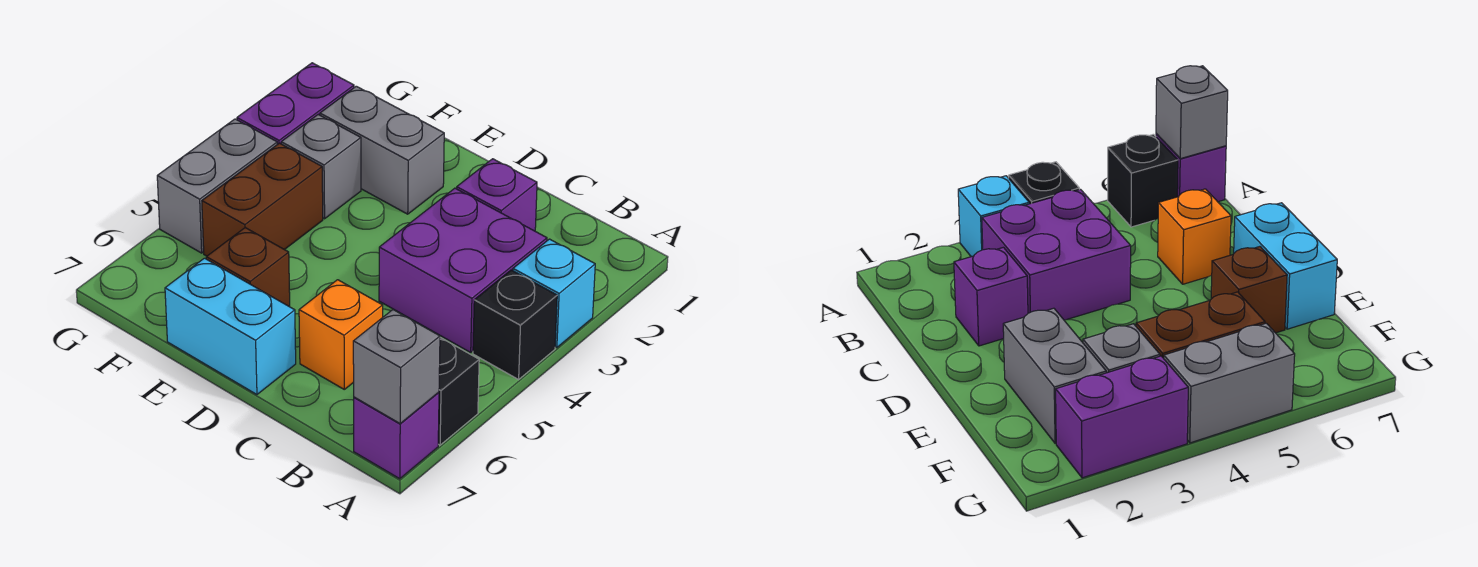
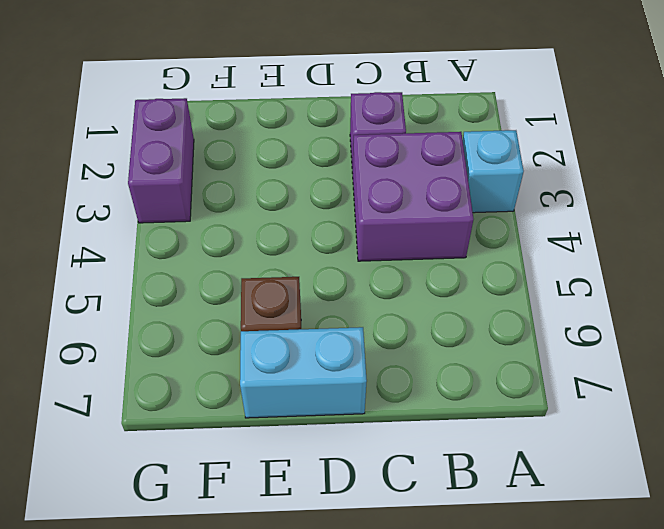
none -> black brick A4 level 1
none -> black brick A6 level 1
none -> purple brick A7 level 1

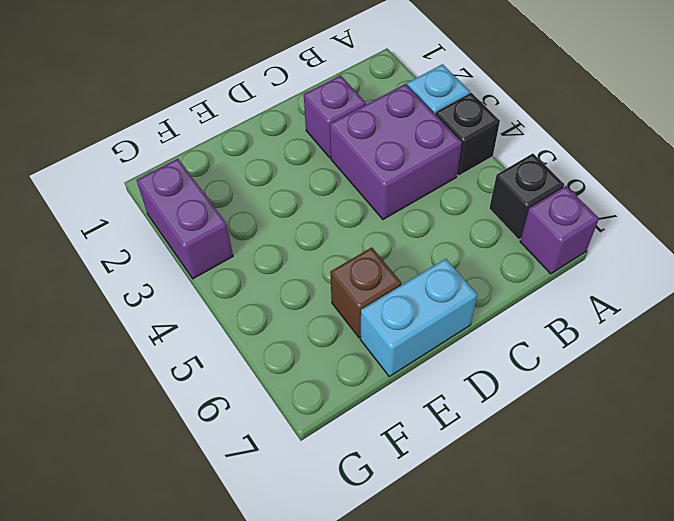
none -> orange brick C6 level 1
none -> grey brick E2:F2 level 1
none -> grey brick F3 level 1

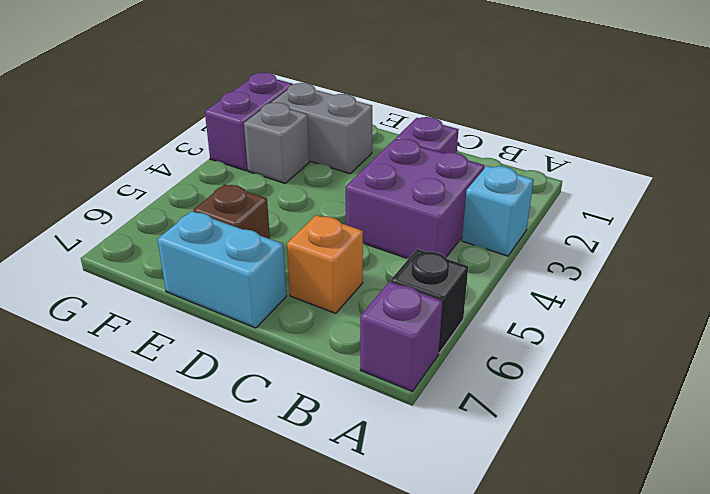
none -> black brick A4 level 1
none -> brown brick F4:F5 level 1
none -> grey brick G4:G5 level 1

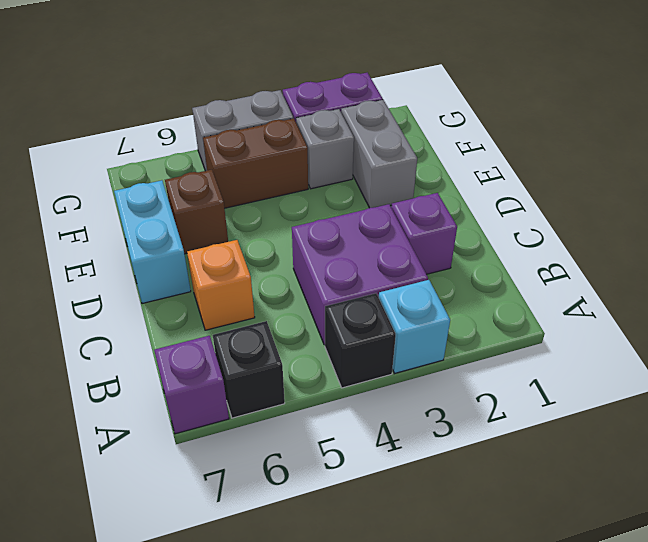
none -> grey brick A7 level 2

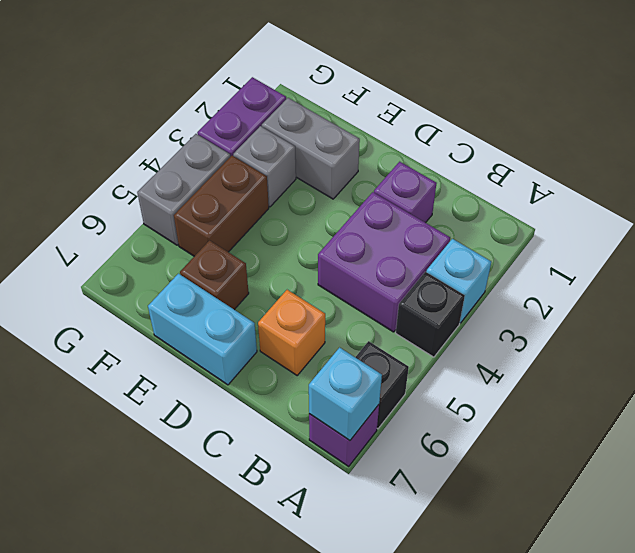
cyan brick A7 level 2 -> grey brick A7 level 2

